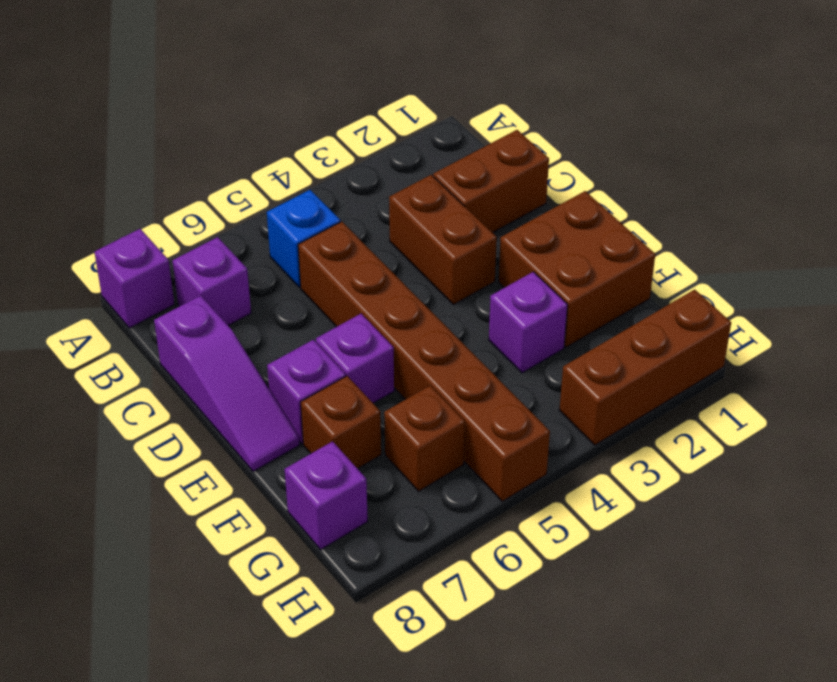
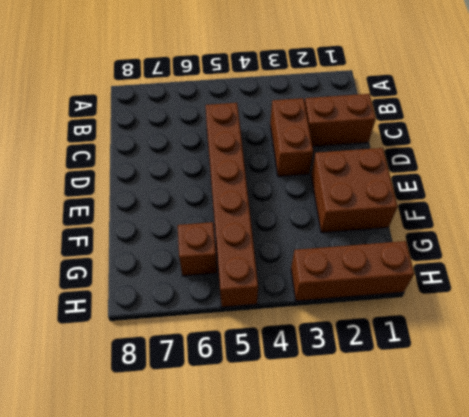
none -> purple brick A8 level 1
none -> blue brick B5 level 1
none -> purple brick B7 level 1

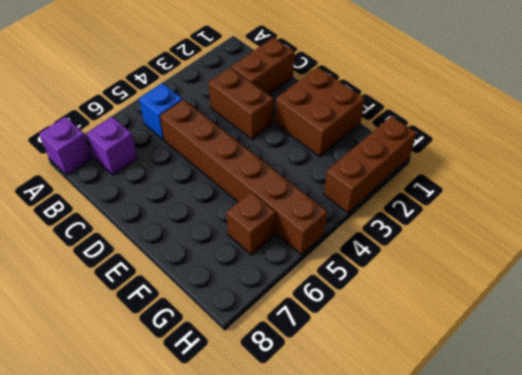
none -> purple slope C8:E8 level 1 top C
none -> purple brick E6 level 1
none -> purple brick E7 level 1

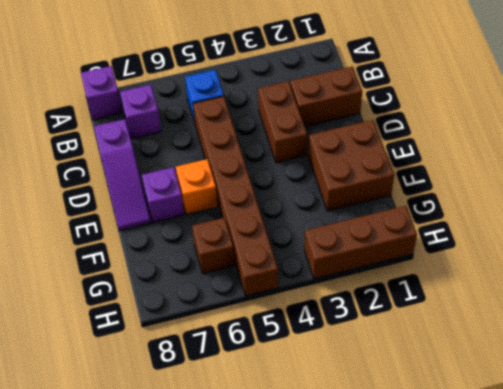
orange brick E6 level 1 -> purple brick E6 level 1
none -> purple brick F3 level 1
none -> brown brick F7 level 1
none -> purple brick G8 level 1

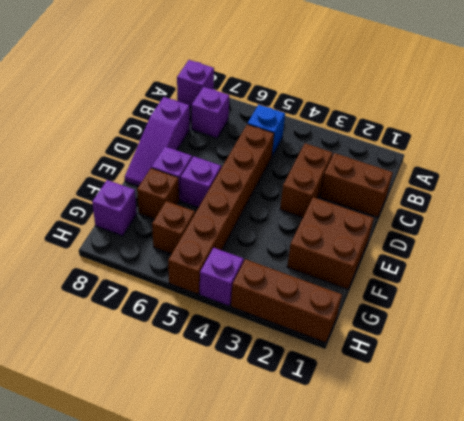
purple brick H4 level 1 -> purple brick F3 level 1

